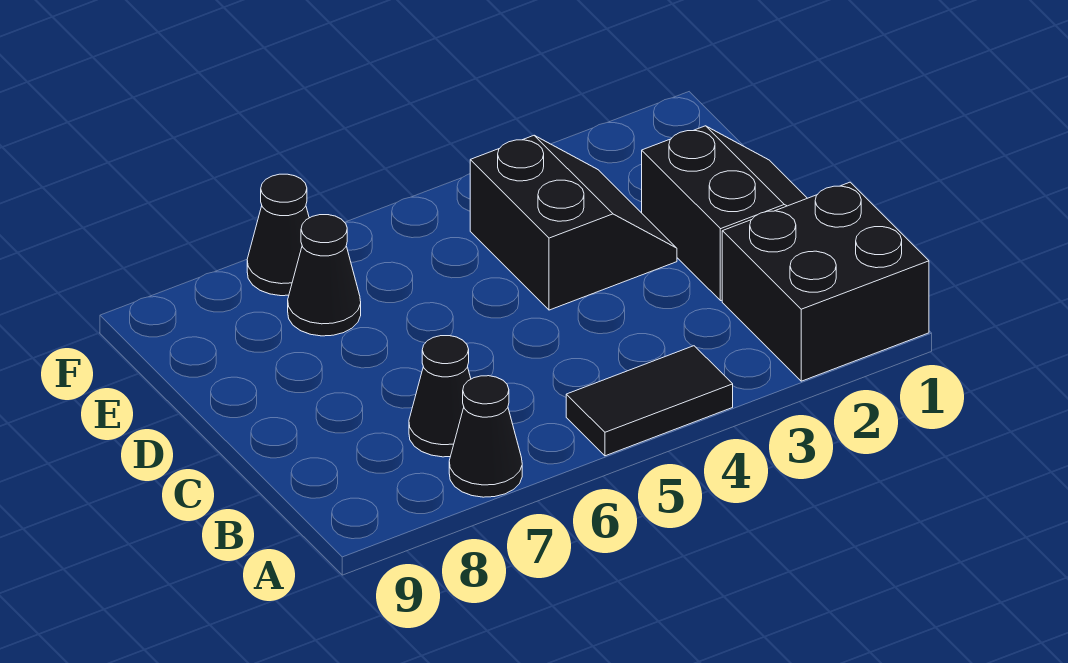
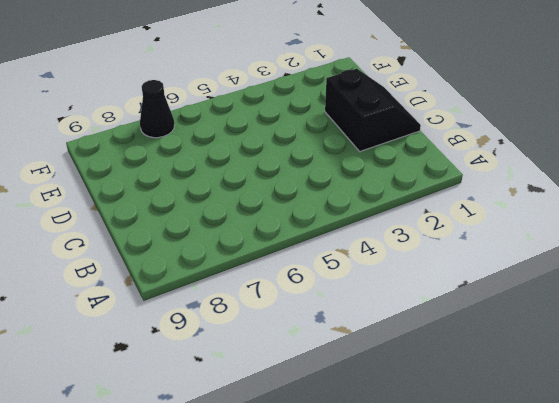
none -> black brick A1:B2 level 1
none -> black tile A4:A5 level 1

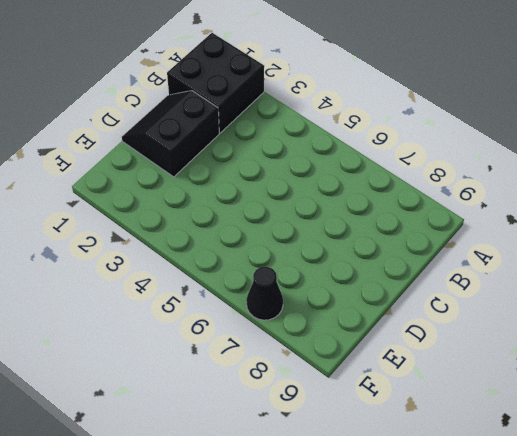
none -> black tile A4:A5 level 1
none -> black cone A7 level 1

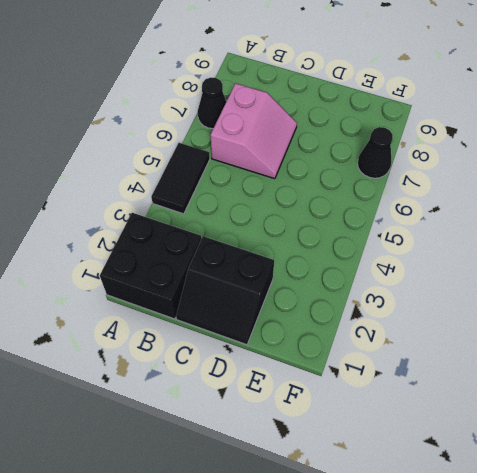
pink slope B6:C7 level 1 top B -> black cone B7 level 1
none -> black slope D3:E4 level 1 top 4
none -> black cone E7 level 1

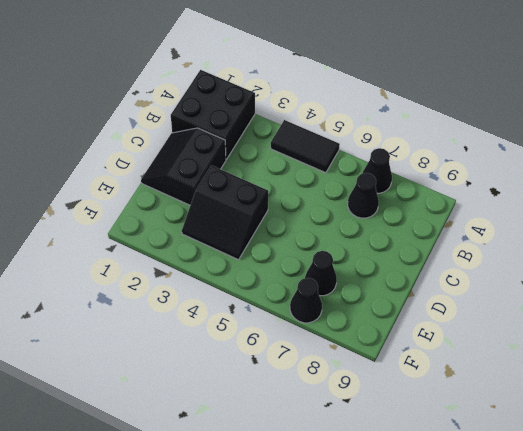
black slope D3:E4 level 1 top D -> black slope D3:E4 level 1 top 4

